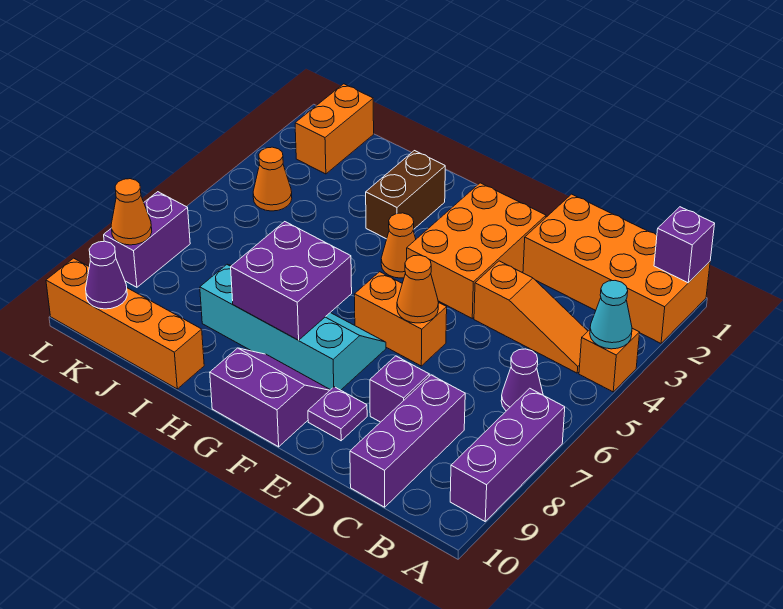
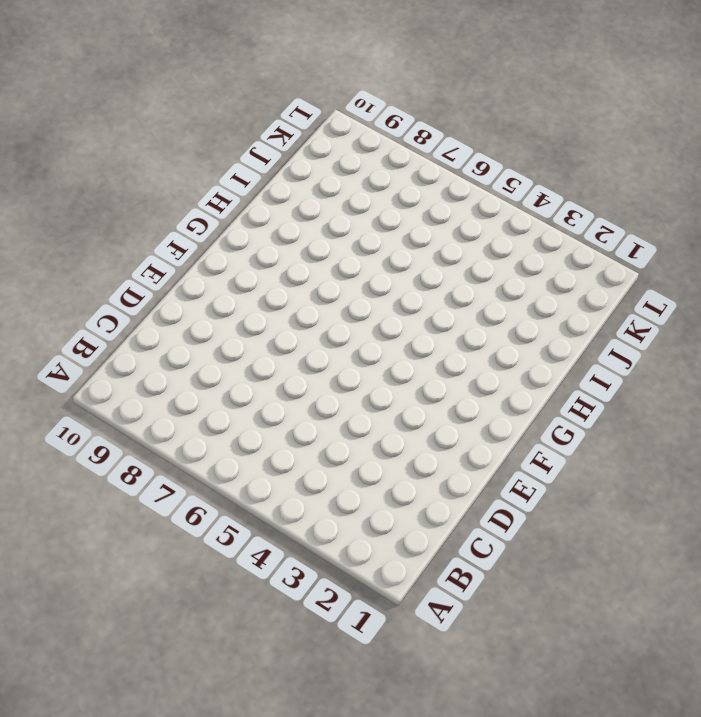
none -> orange brick A1:D2 level 1
none -> orange brick A4 level 1
none -> purple brick A7:A9 level 1

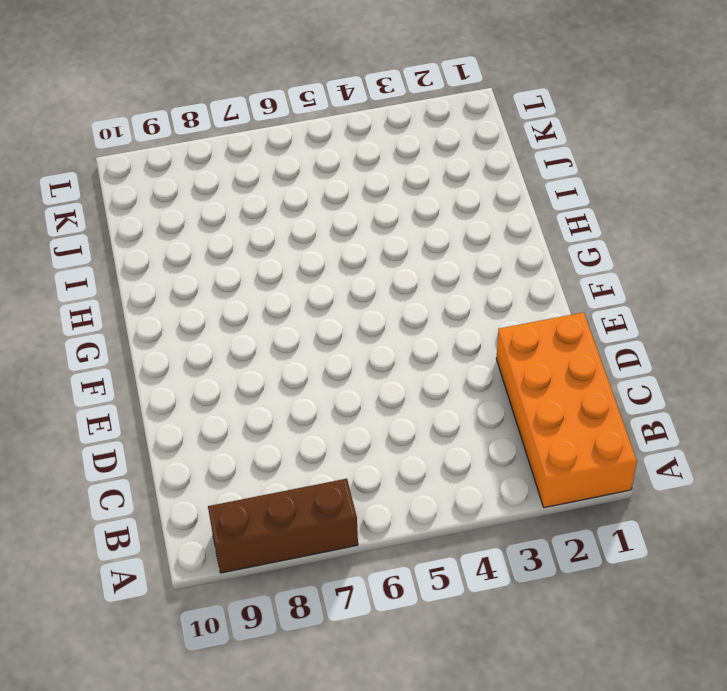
brown brick A7:A9 level 1 -> purple brick A7:A9 level 1
none -> orange brick A4 level 1
none -> orange slope B4:D4 level 1 top D
none -> purple cone B6 level 1

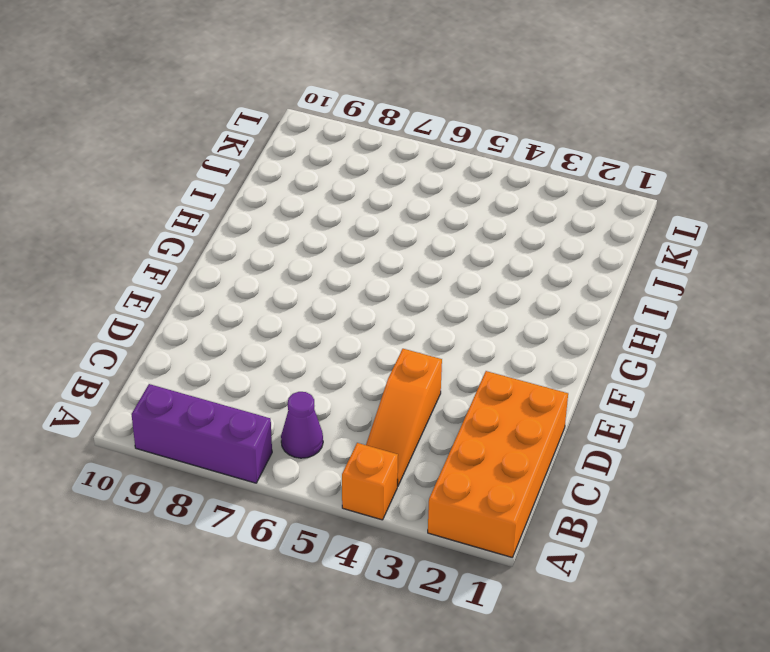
none -> purple brick C8:C10 level 1
none -> purple brick D8 level 1
none -> orange brick E2:F4 level 1

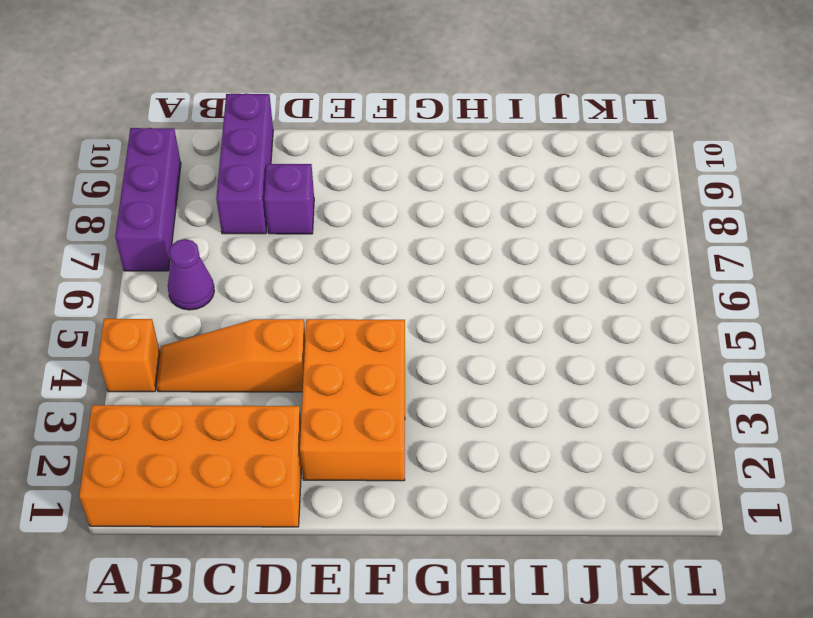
none -> orange brick E6:F6 level 1
none -> purple plate E9 level 1
none -> cyan slope F7:I8 level 1 top 8

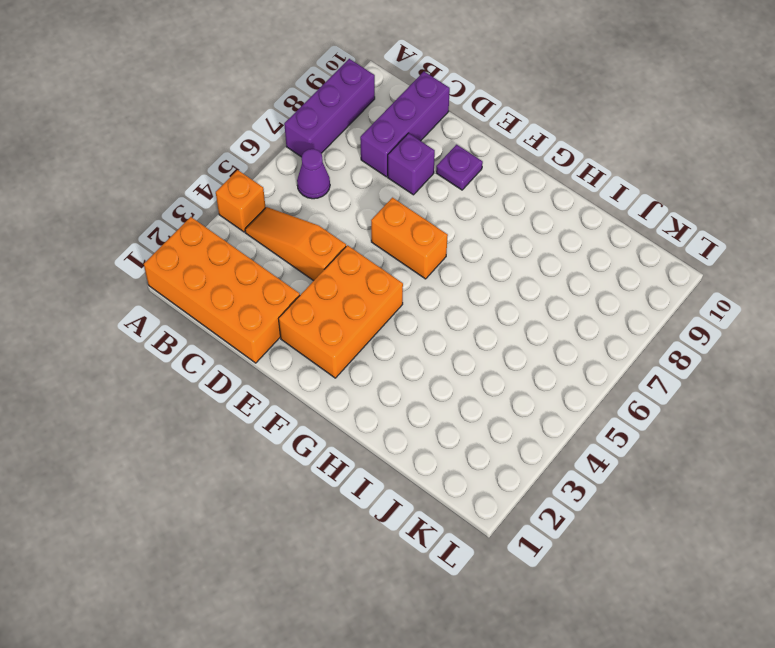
none -> cyan slope F7:I8 level 1 top 8
none -> purple slope F9:G10 level 1 top 10
none -> orange cone G4 level 1

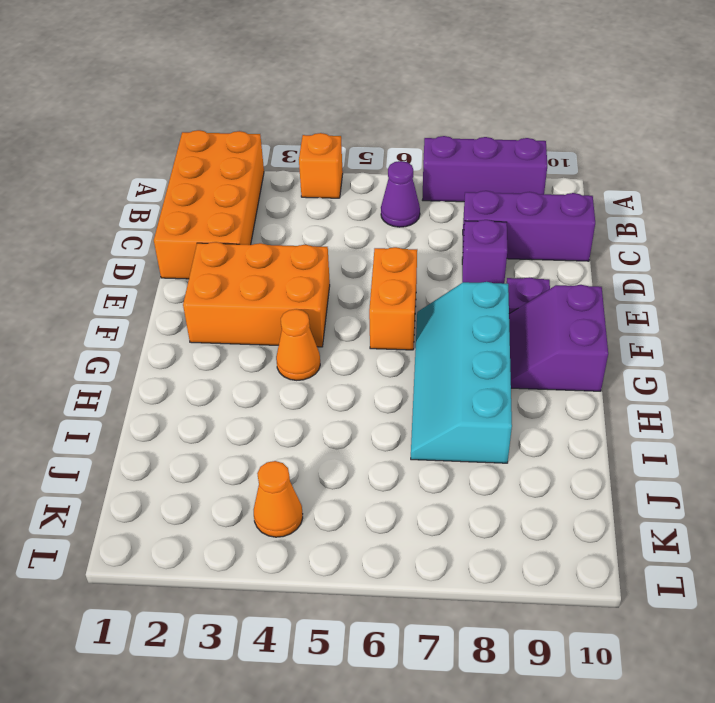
none -> orange slope B4:D4 level 1 top D
none -> brown brick H2:H3 level 1
none -> orange brick I10:L10 level 1

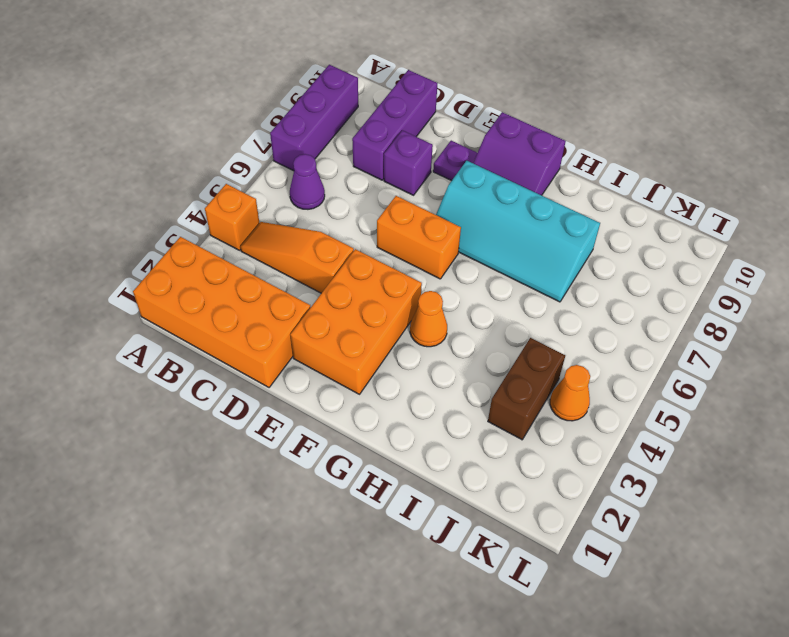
brown brick J3:J4 level 1 -> brown brick H2:H3 level 1
none -> orange brick I10:L10 level 1
none -> orange brick K1:K2 level 1
none -> purple brick L7:L8 level 1

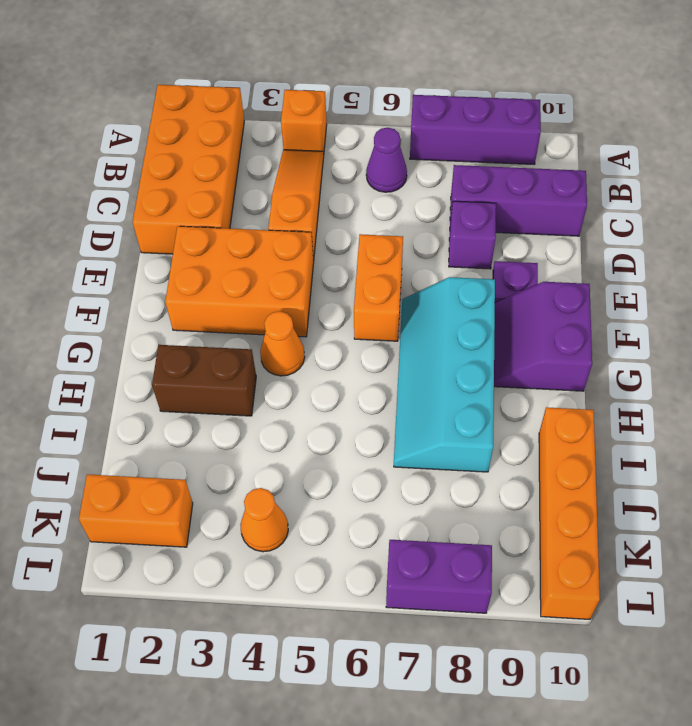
none -> purple brick A1 level 2
none -> cyan cone A4 level 2
none -> orange cone E6 level 2

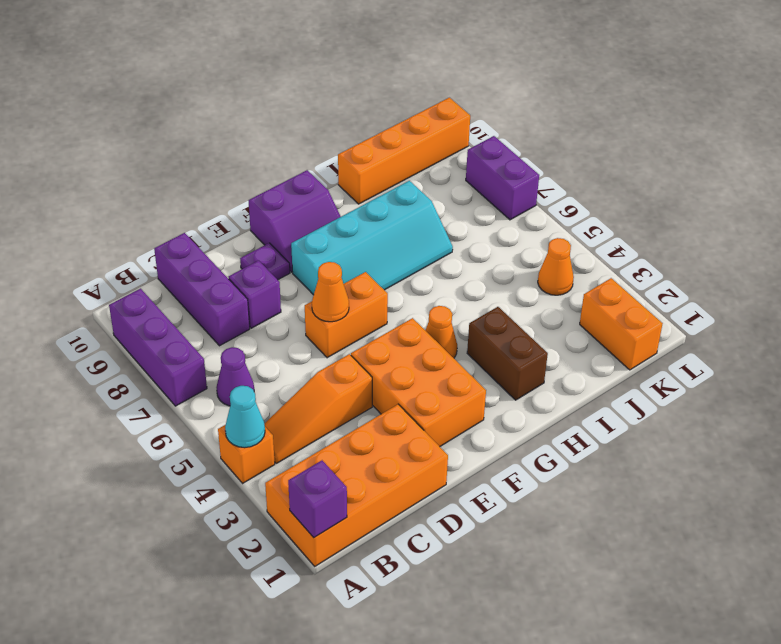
none -> purple brick G7:H8 level 2
none -> purple cone K10 level 2
none -> orange cone L8 level 2

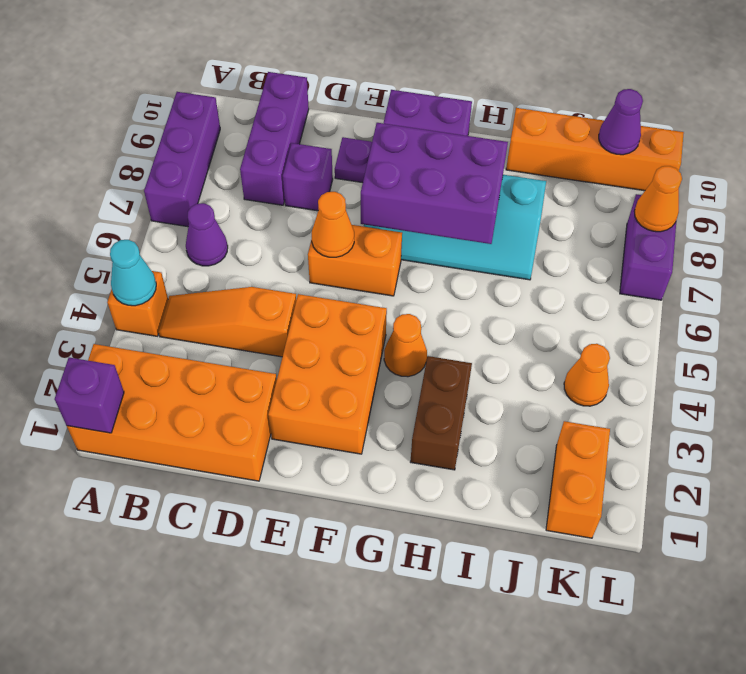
purple brick F7:H8 level 2 -> purple brick G7:H8 level 2

